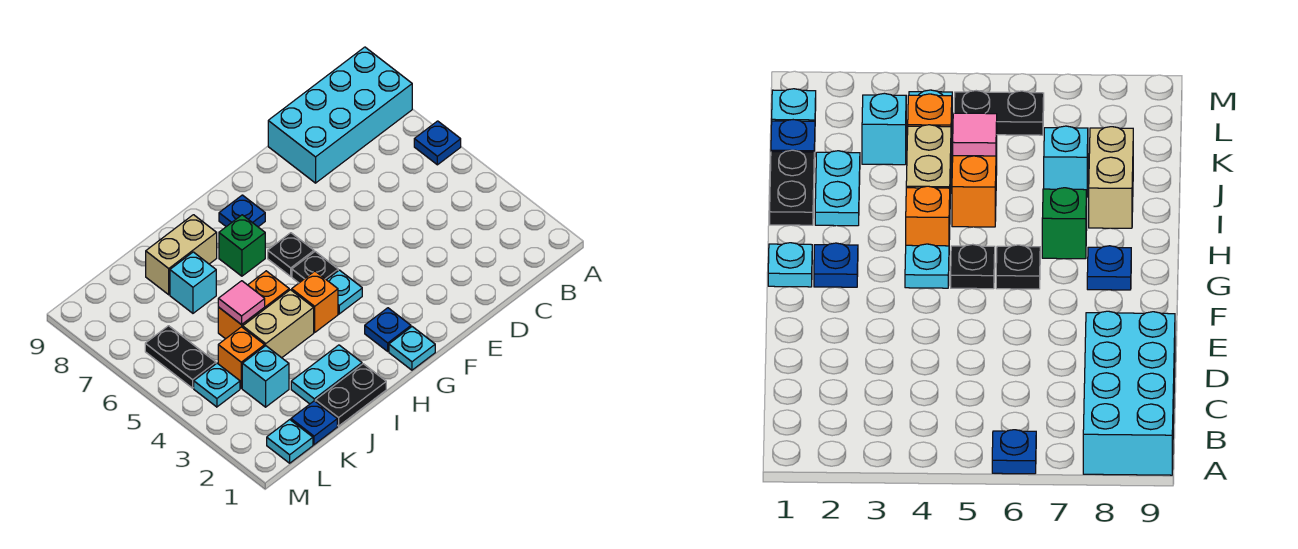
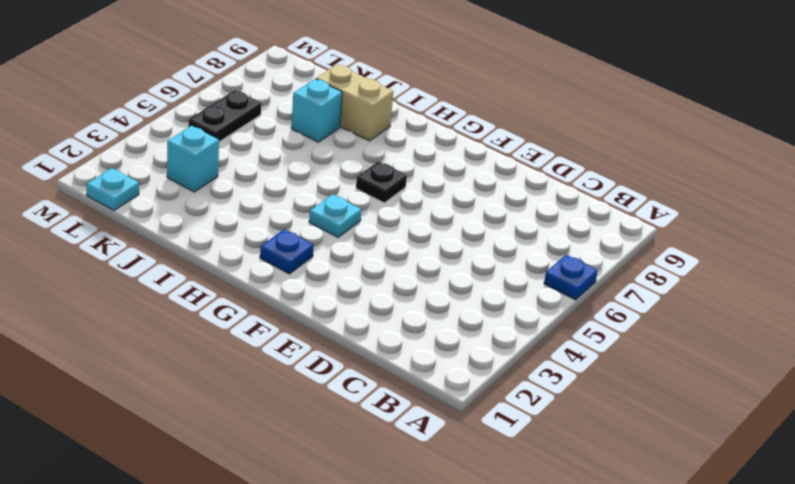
none -> cyan brick A8:D9 level 1
none -> cyan plate G1 level 1
none -> black plate G5 level 1

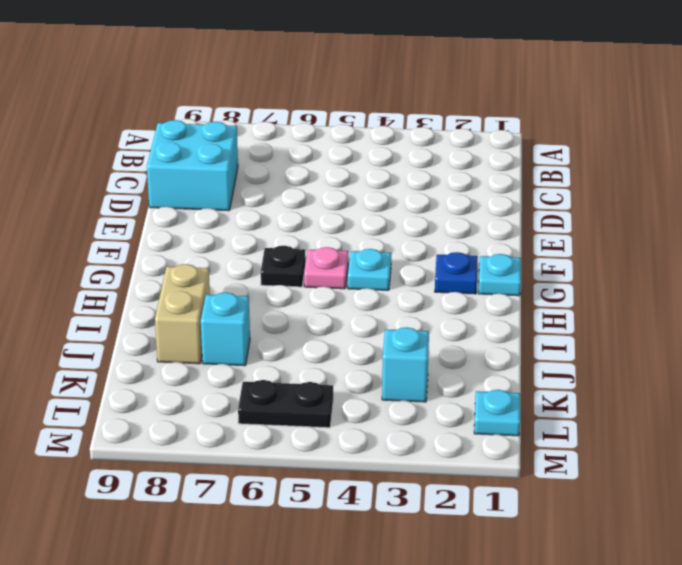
cyan brick C8:D9 level 1 -> cyan brick A8:D9 level 1
pink plate G5 level 1 -> black plate G5 level 1
none -> blue plate A6 level 1
none -> blue plate G8 level 1
none -> orange brick H4 level 1

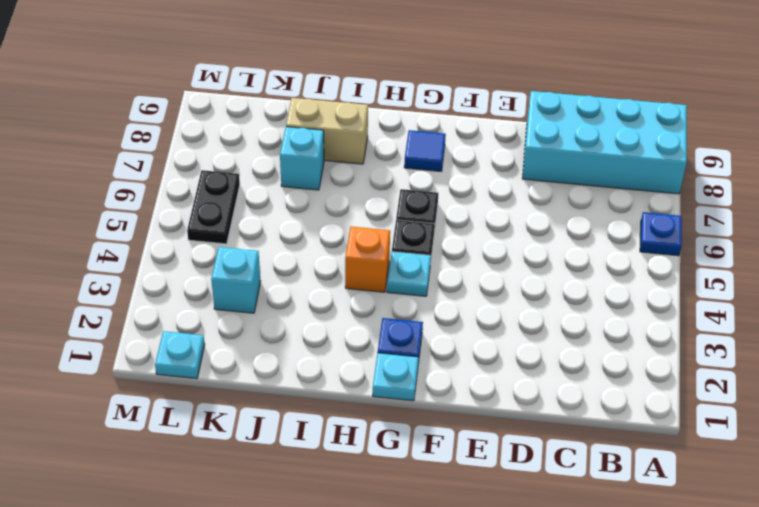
blue tile G8 level 1 -> blue plate G8 level 1
none -> green brick H7 level 1
none -> black plate I1:J1 level 1
none -> cyan plate I2:J2 level 1

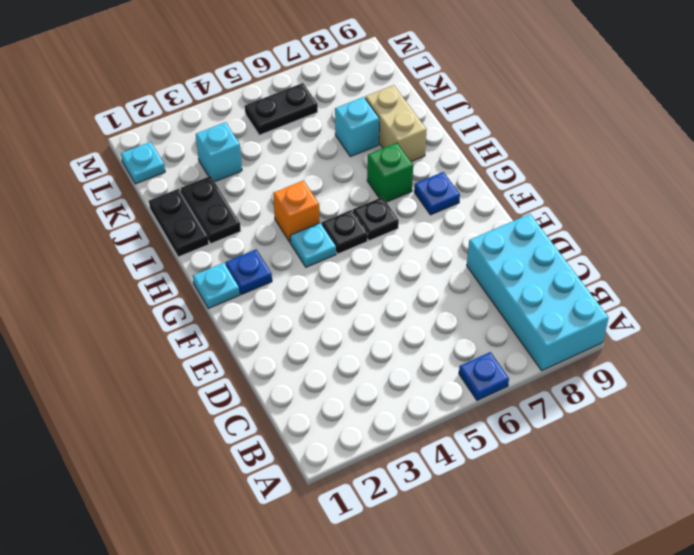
black plate I2:J2 level 1 -> cyan plate I2:J2 level 1
none -> tan brick I4:J4 level 1
none -> orange brick I5:J5 level 1
none -> blue plate K1 level 1

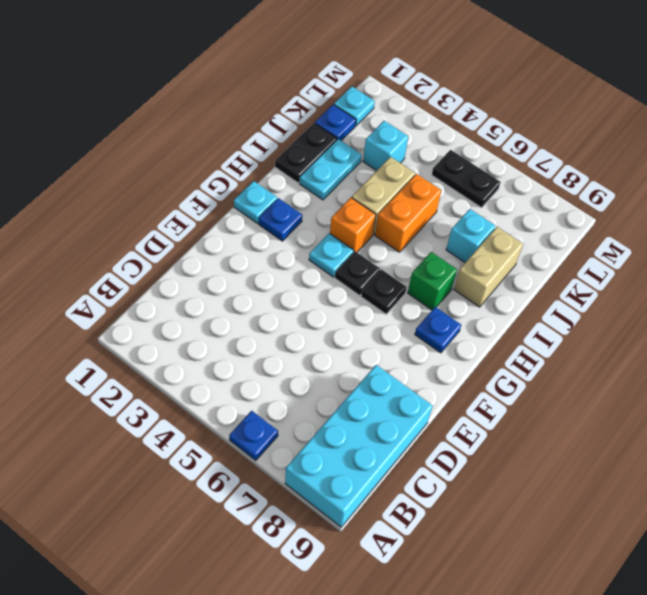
none -> orange brick K4 level 1
none -> cyan plate L4 level 1
none -> pink tile J5 level 2

